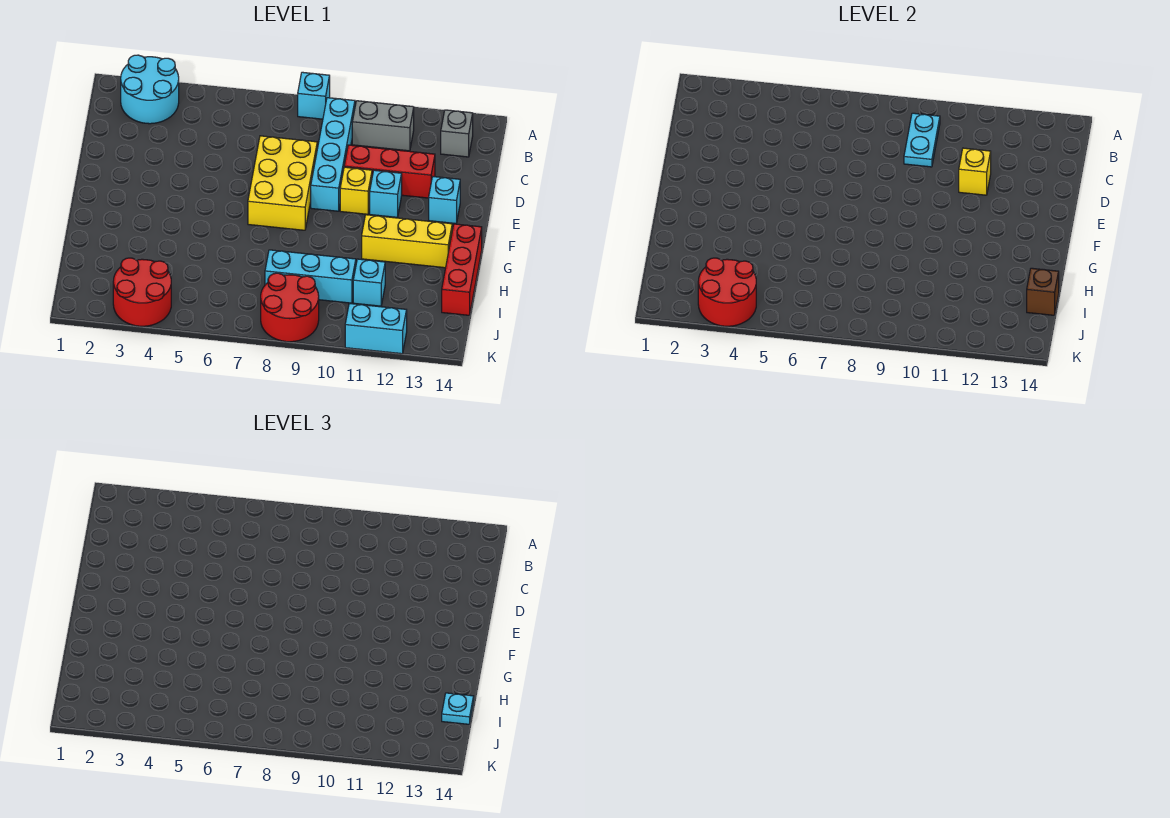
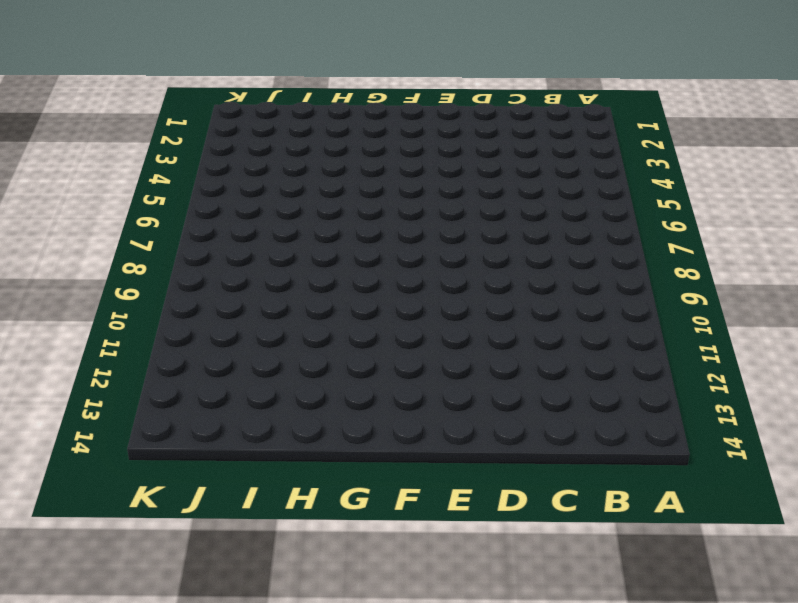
none -> cyan round brick A2:B3 level 1
none -> cyan brick A8 level 1
none -> cyan brick B9:E9 level 1

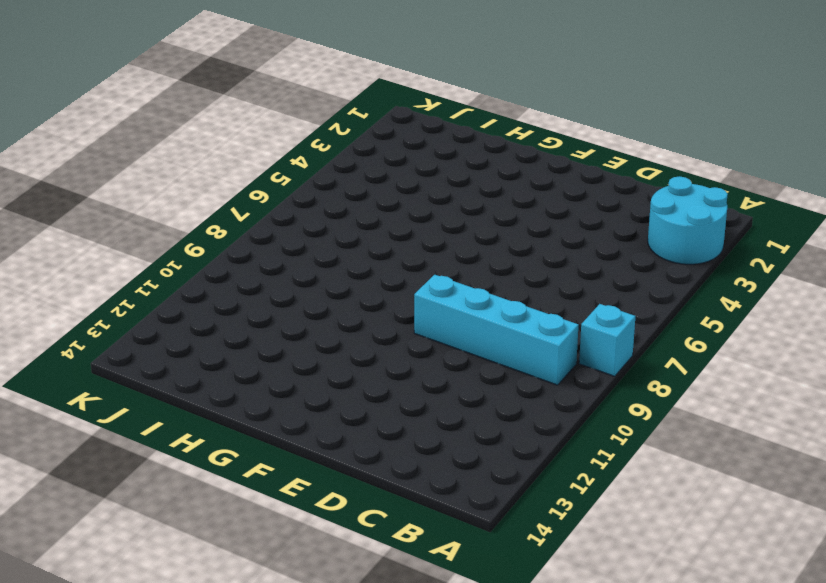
none -> grey brick B10:B11 level 1
none -> grey brick B13 level 1
none -> yellow brick D7:F8 level 1

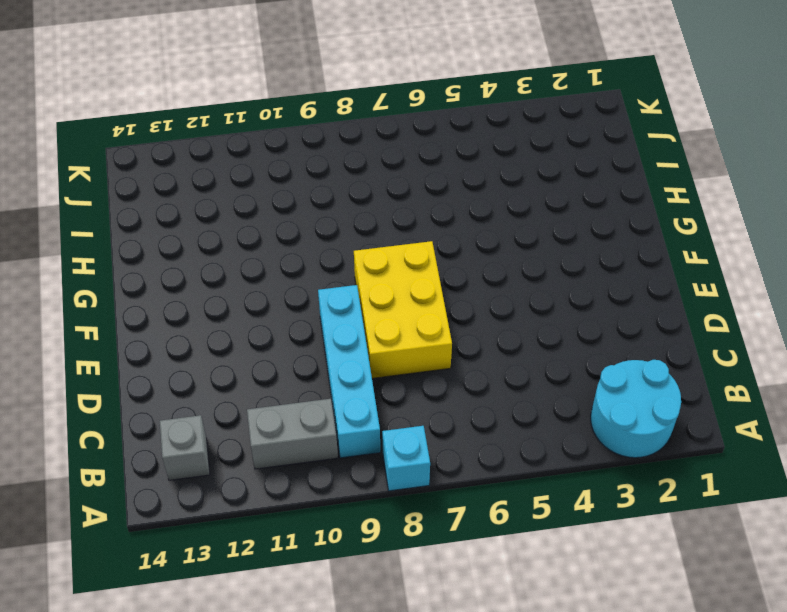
none -> red brick D10:D12 level 1
none -> yellow brick E10 level 1
none -> cyan brick E11 level 1

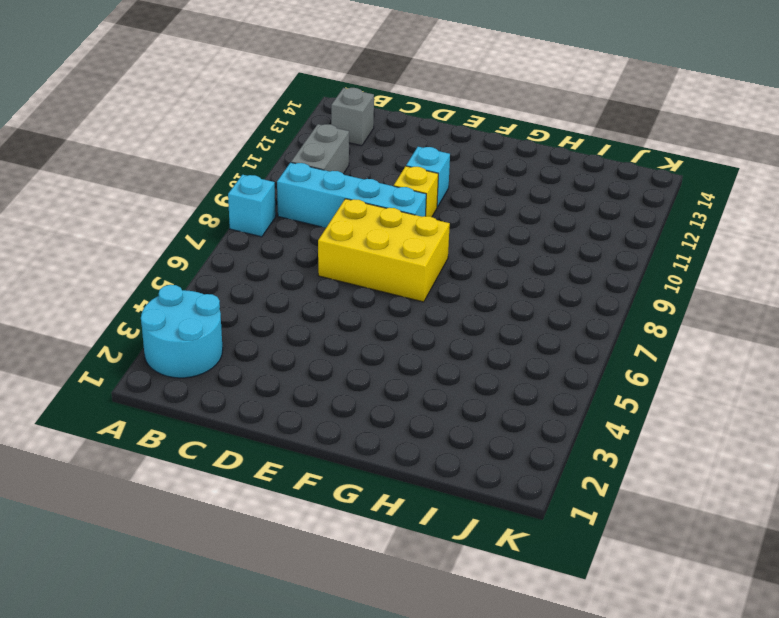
none -> red brick D10:D12 level 1
none -> cyan brick E13 level 1
none -> yellow brick G11:G13 level 1

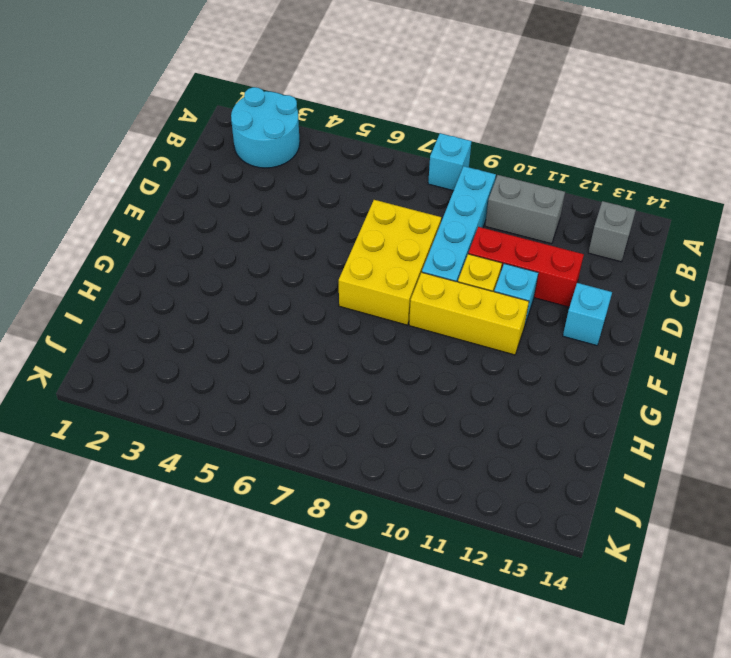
yellow brick F9:F11 level 1 -> yellow brick G11:G13 level 1
none -> red brick G14:I14 level 1
none -> cyan brick I8:I10 level 1
none -> cyan brick I11 level 1

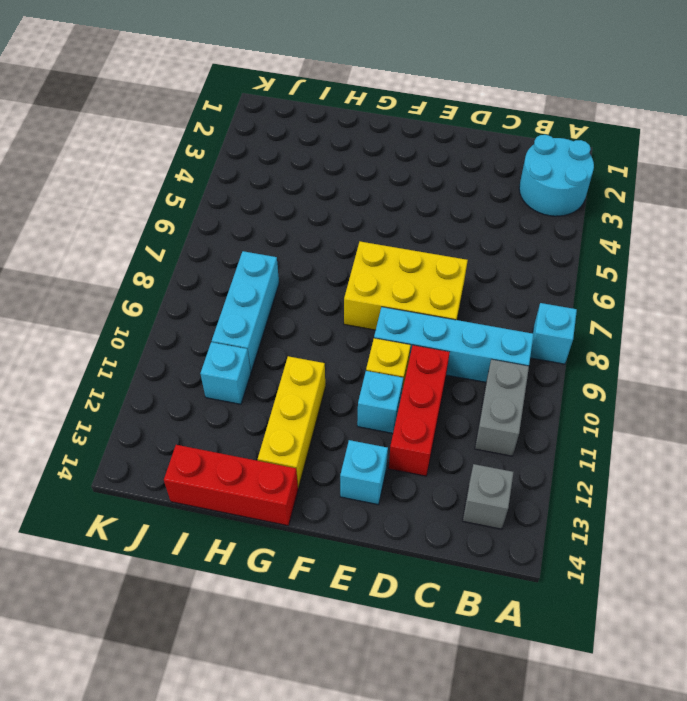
none -> red round brick J3:K4 level 1
none -> red round brick J8:K9 level 1
none -> cyan brick K11:K12 level 1

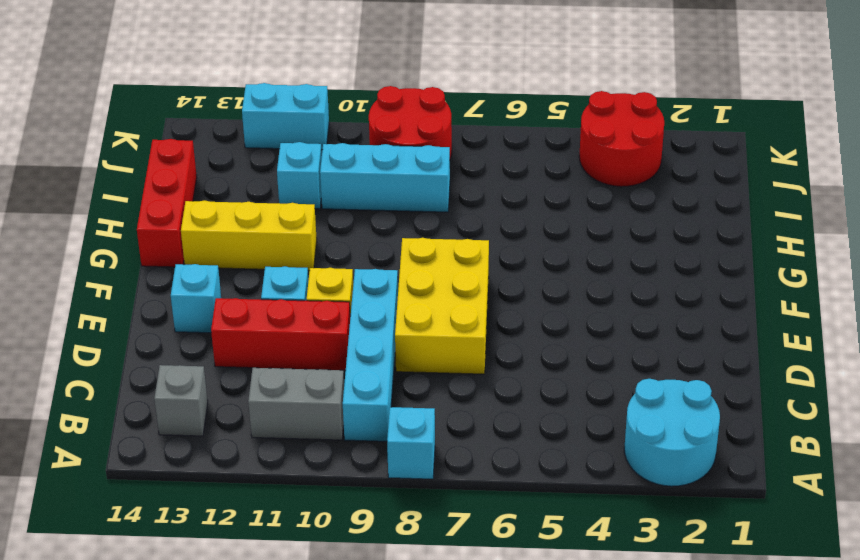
none -> cyan plate B9:C9 level 2
none -> yellow brick D11 level 2
none -> brown brick I14 level 2

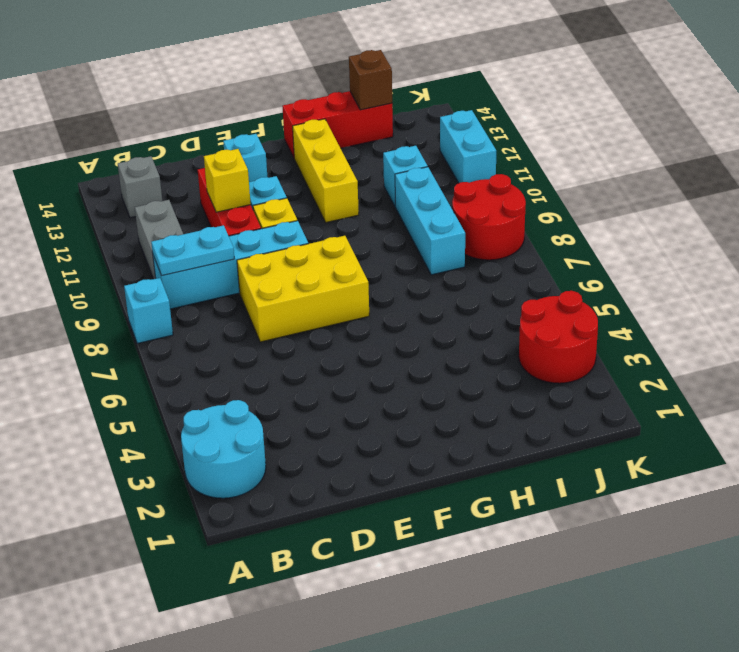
none -> red round brick J3:K4 level 2
none -> cyan plate I14 level 3

